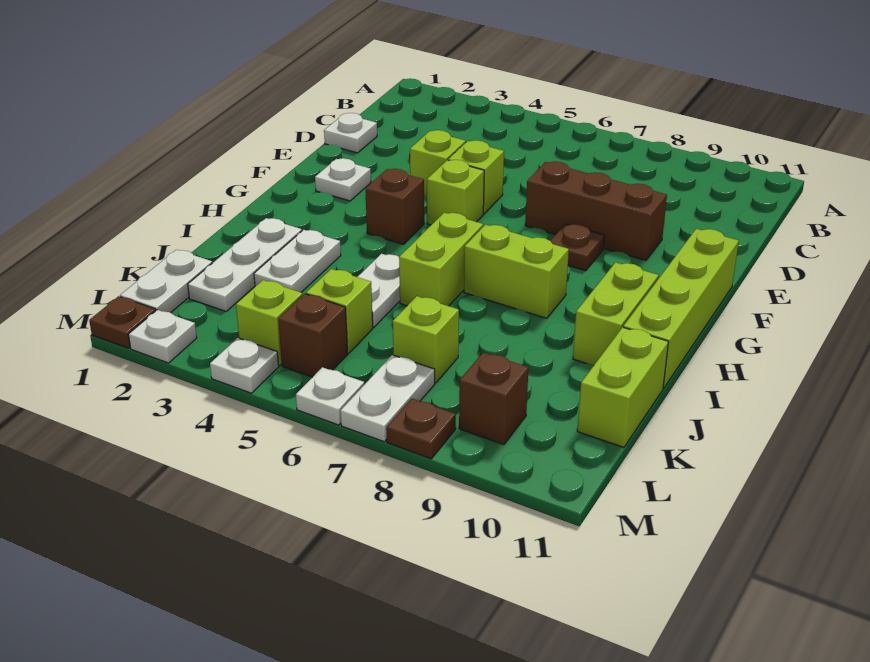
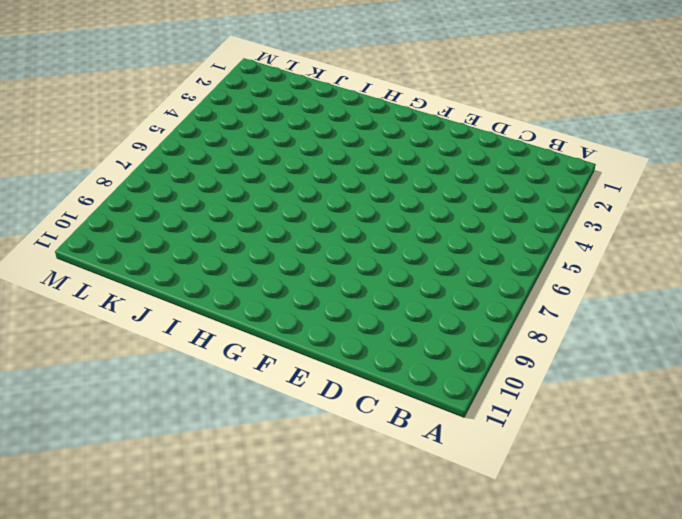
none -> white plate D1 level 1
none -> lime brick E4 level 1
none -> lime brick E5 level 1

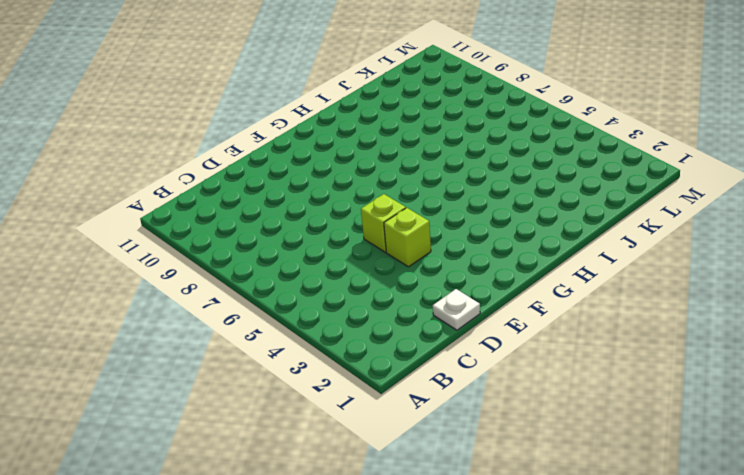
none -> brown brick E7:E9 level 1
none -> white plate F2 level 1
none -> lime brick F5 level 1

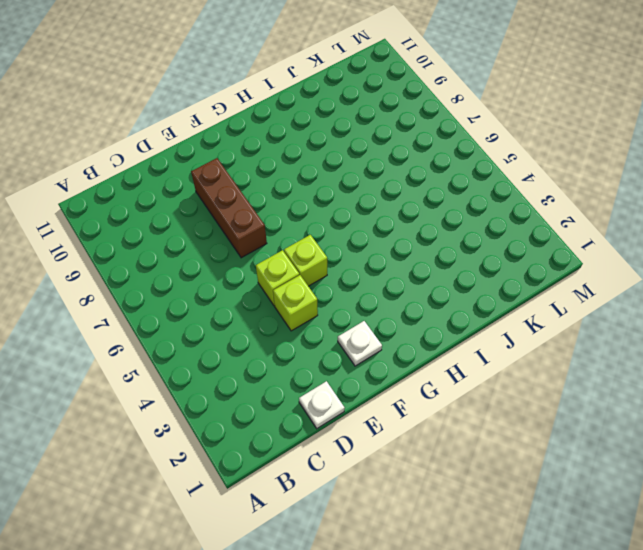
none -> brown plate F8 level 1
none -> lime brick F11:I11 level 1
none -> brown brick G4 level 1

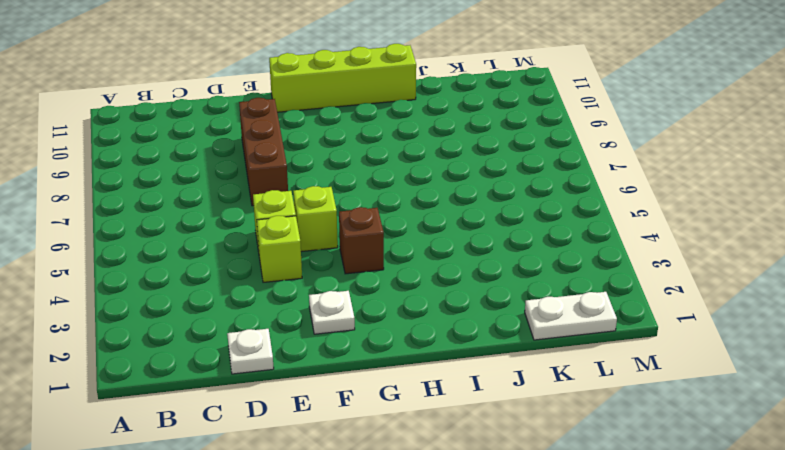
none -> brown plate F8 level 1
none -> lime brick H6:I6 level 1
none -> lime brick H7:H8 level 1

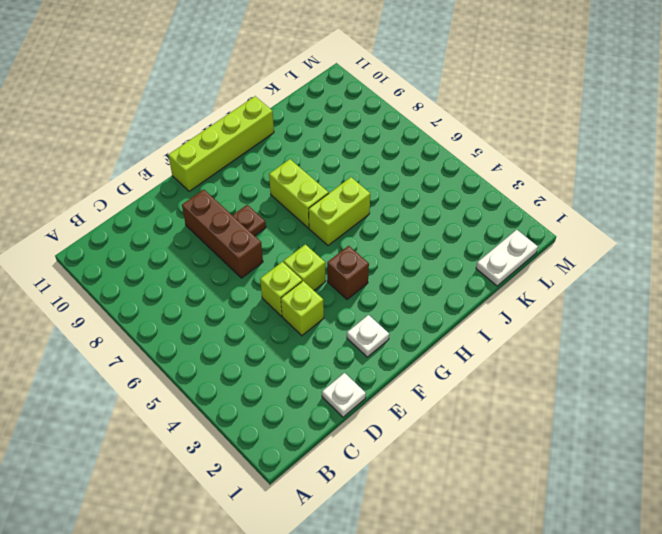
none -> lime brick H10:I10 level 1
none -> white plate I2:K2 level 1
none -> white plate I3:J3 level 1

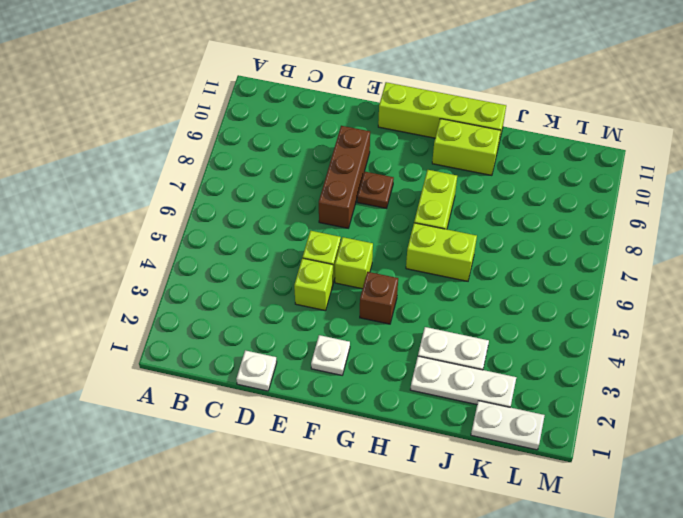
none -> white plate I5:J5 level 1
none -> lime brick J11:K11 level 1
none -> lime brick K5 level 1

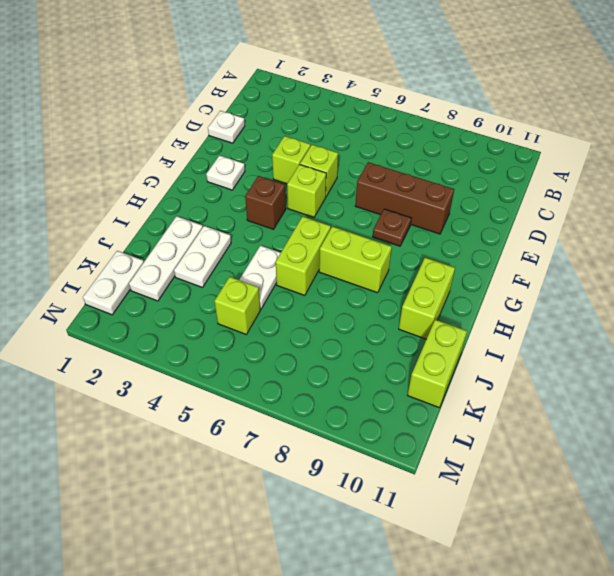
none -> lime brick F11:I11 level 1
none -> lime brick K7 level 1
none -> lime brick L4 level 1

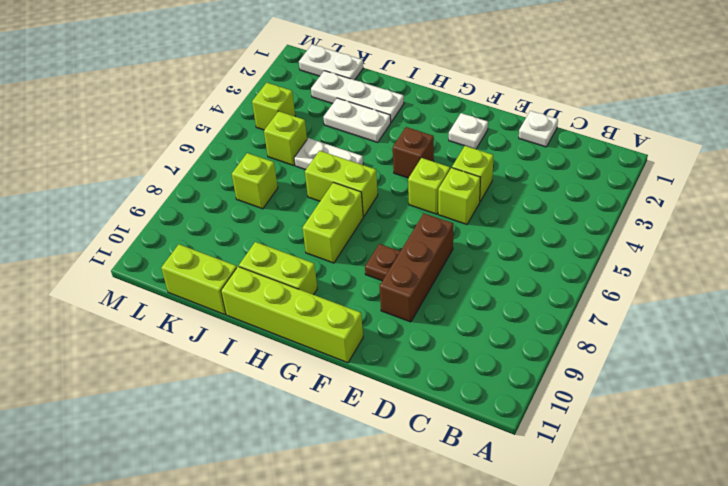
none -> brown brick L5 level 1
none -> white plate L7:M7 level 1
none -> brown brick L9 level 1

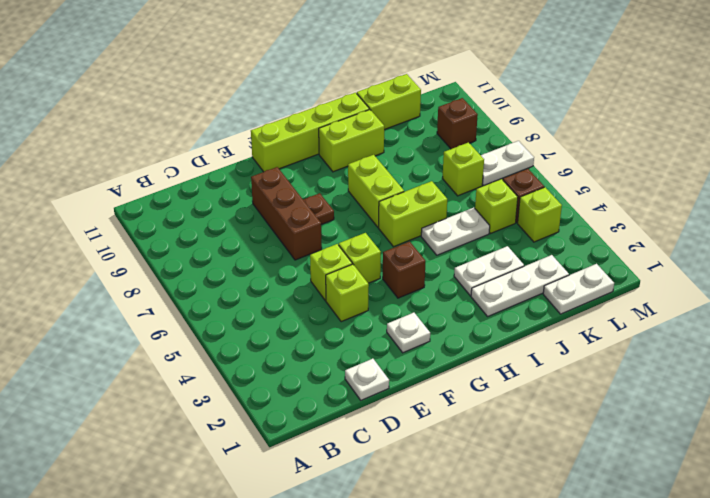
none -> brown plate M1 level 1
none -> white plate M2 level 1
none -> white plate M4 level 1

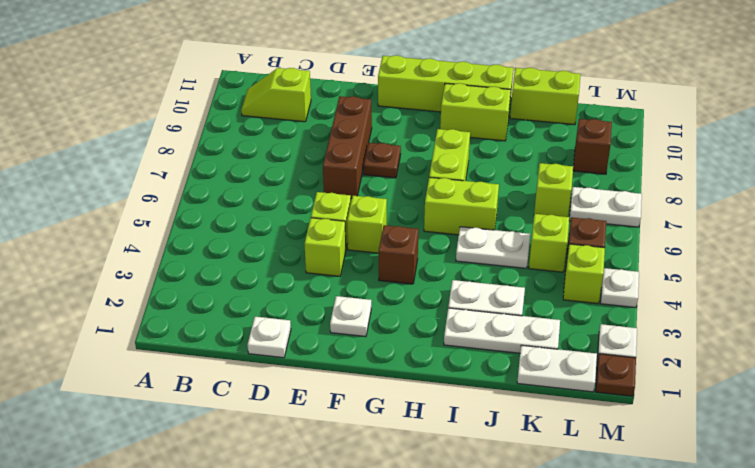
lime slope B10:C10 level 1 top C -> none
none -> white plate M6 level 1
none -> brown plate M8 level 1

